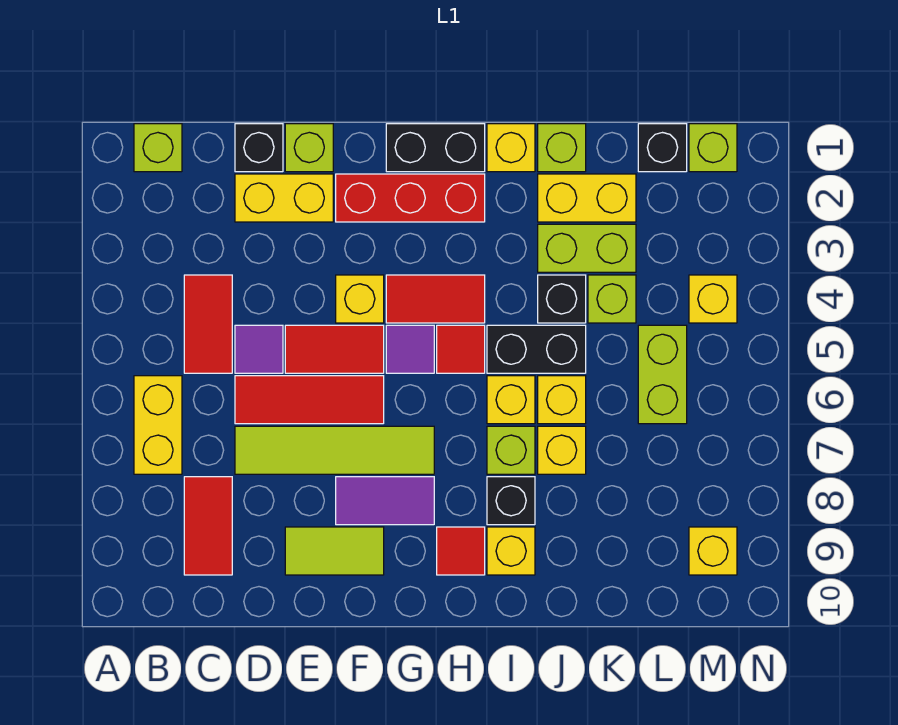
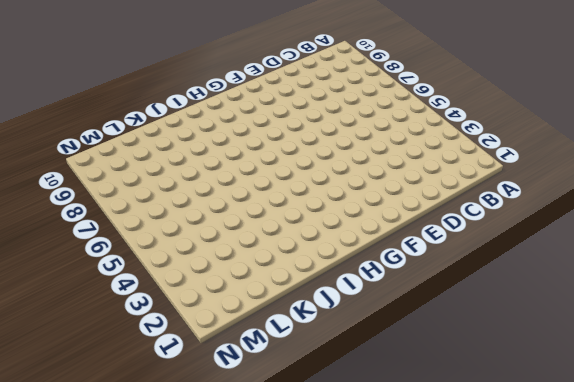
none -> lime brick B1 level 1
none -> yellow brick B6:B7 level 1
none -> red tile C4:C5 level 1
none -> red tile C8:C9 level 1

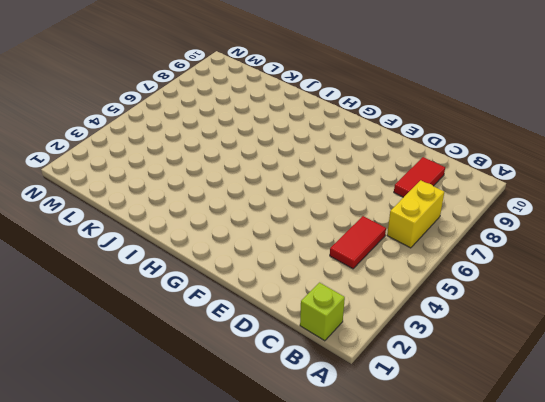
none -> black brick D1 level 1
none -> yellow brick D2:E2 level 1
none -> purple tile D5 level 1
none -> red tile D6:F6 level 1

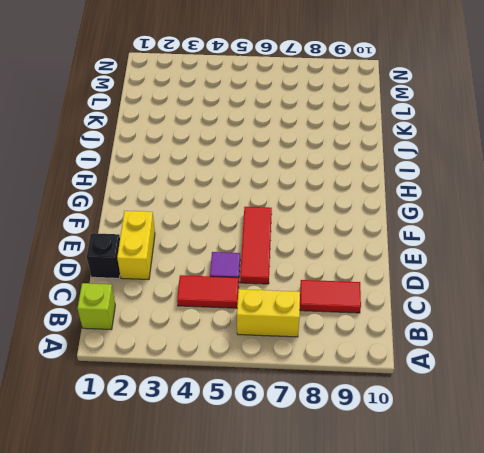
none -> lime tile D7:G7 level 1
none -> lime brick E1 level 1
none -> red tile E5:F5 level 1
none -> lime tile E9:F9 level 1

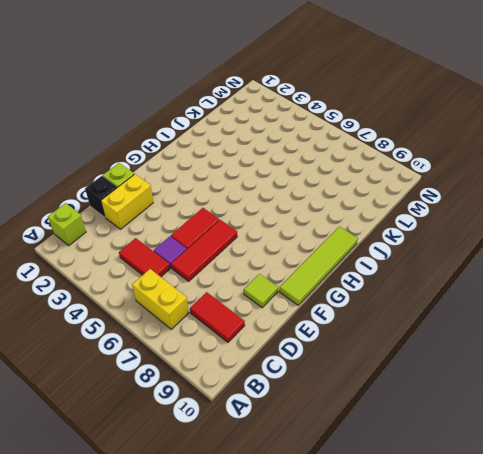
lime tile E9 level 1 -> lime tile E9:F9 level 1
lime tile F10:I10 level 1 -> lime tile D7:G7 level 1
none -> red brick F2:H2 level 1
none -> yellow brick F4 level 1
none -> purple tile F8:G8 level 1
none -> black brick G1:H1 level 1

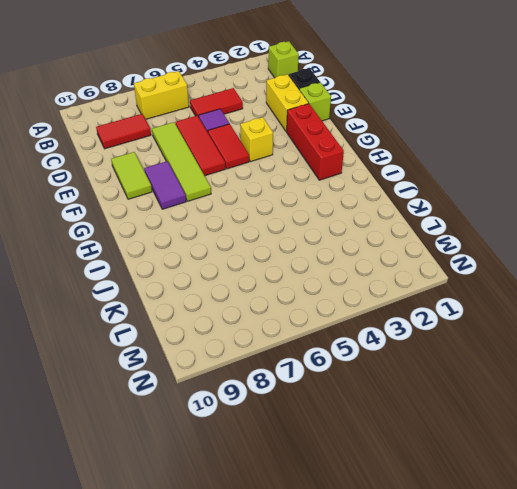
none -> black brick G1:H1 level 1
none -> red tile G4:H4 level 1
none -> purple tile G5 level 1
none -> red tile H5 level 1

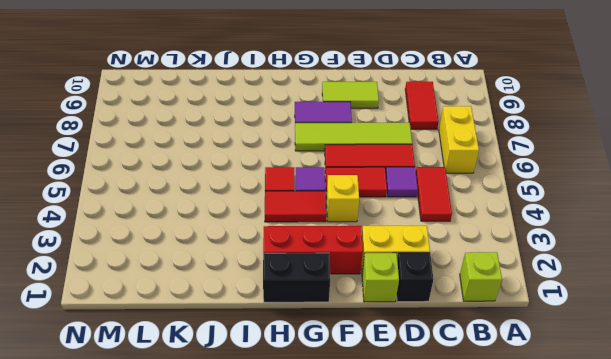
none -> red tile H9 level 1
none -> yellow brick I1 level 1
none -> black brick I5:J5 level 1
none -> yellow brick I6 level 1

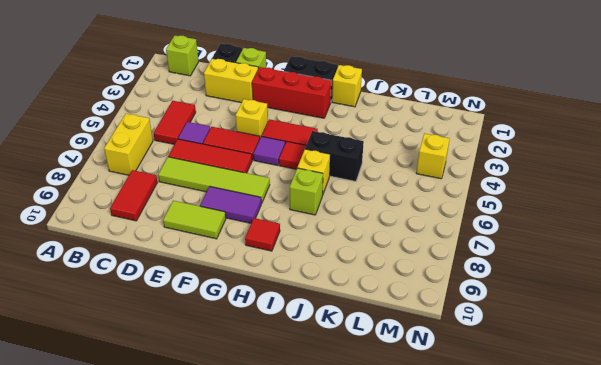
none -> black brick I8 level 1
none -> yellow brick I9 level 1
none -> lime brick J1 level 1
none -> yellow brick J2:K2 level 1

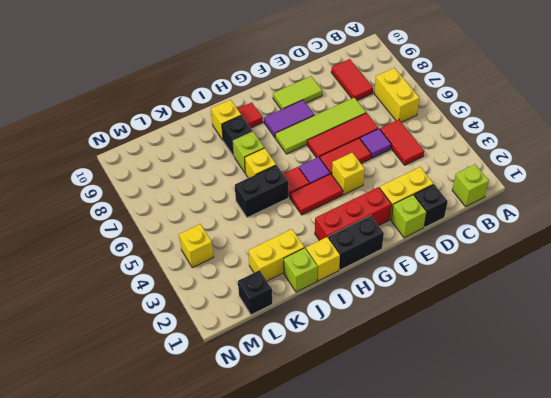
none -> lime brick J3:K3 level 1
none -> black brick J4 level 1
none -> yellow brick J6 level 1
none -> yellow brick J7 level 1

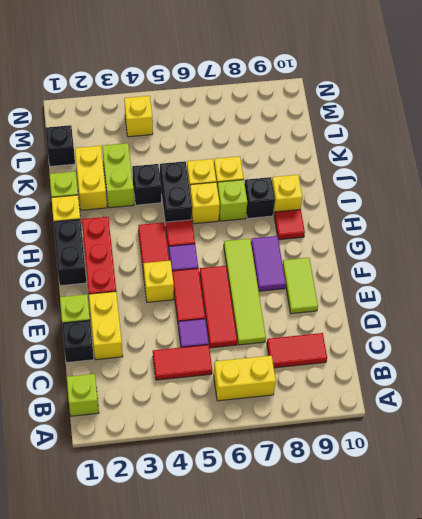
none -> lime brick K4 level 1
none -> lime brick L5:L6 level 1
none -> lime brick M1 level 1
none -> yellow brick M9 level 1

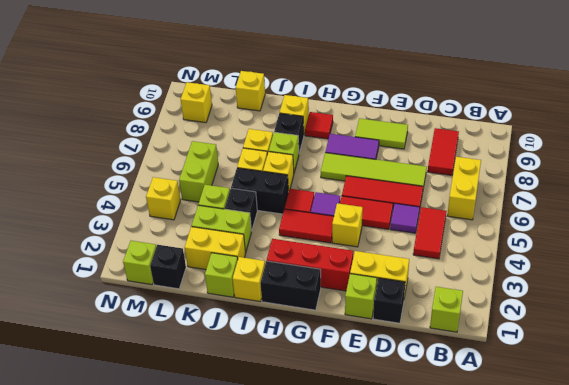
yellow brick K10 level 1 -> none

